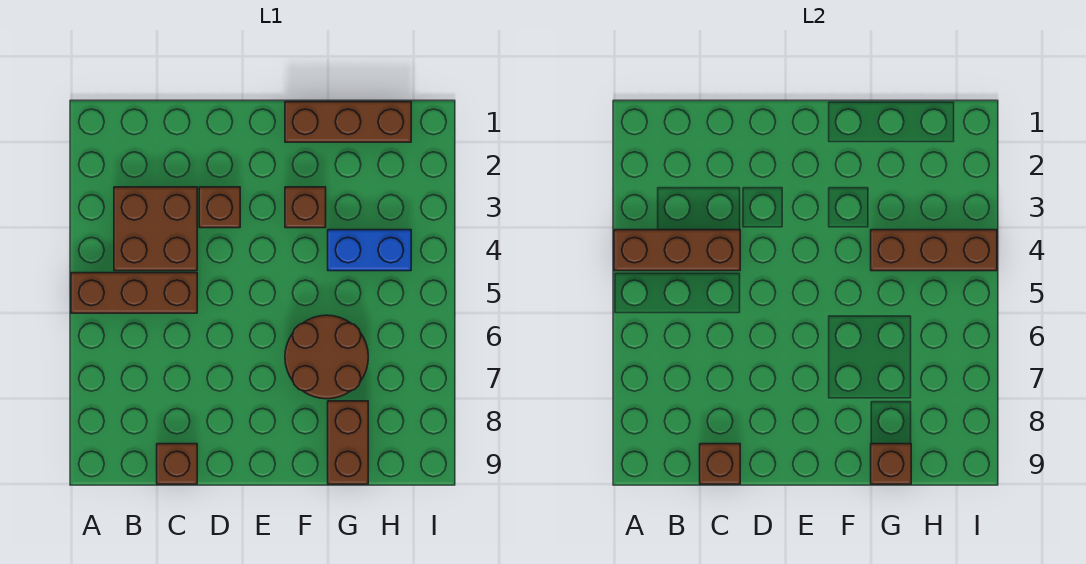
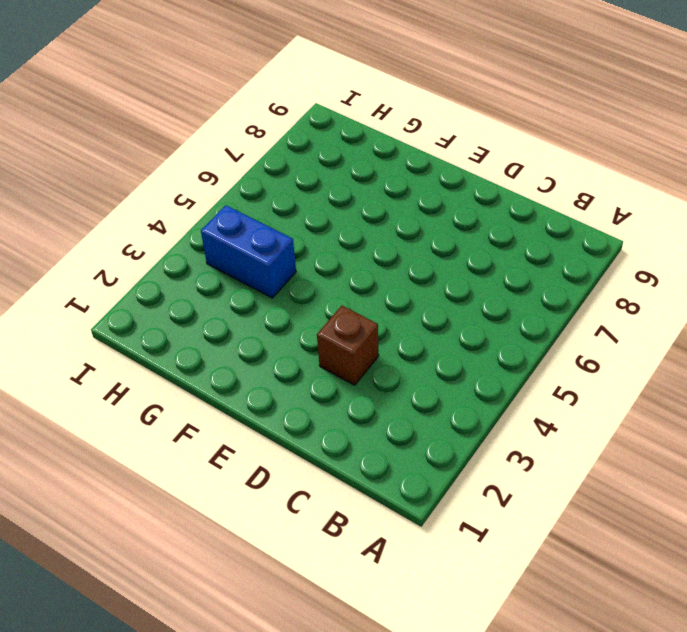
none -> brown brick A5:C5 level 1
none -> brown brick B3:C4 level 1
none -> brown brick C9 level 1

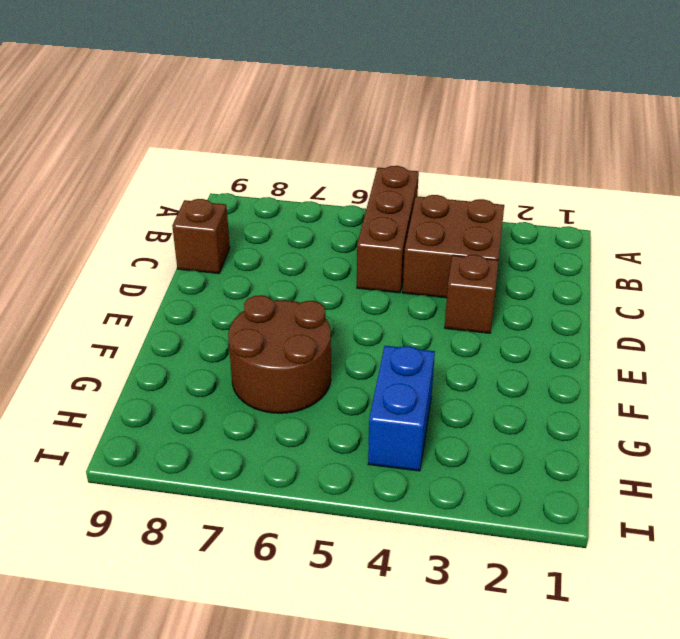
none -> brown brick F1:H1 level 1
none -> brown brick F3 level 1
none -> brown brick G8:G9 level 1

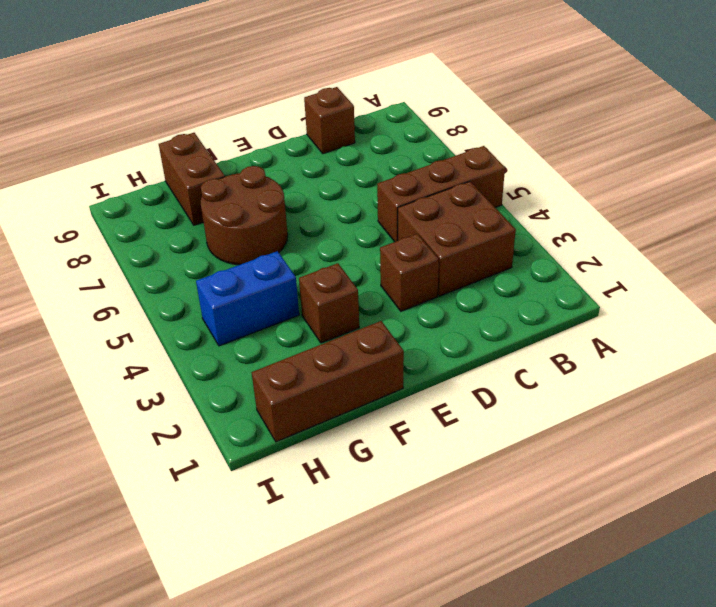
none -> brown brick A4:C4 level 2
none -> brown brick C9 level 2
none -> brown brick G4:I4 level 2

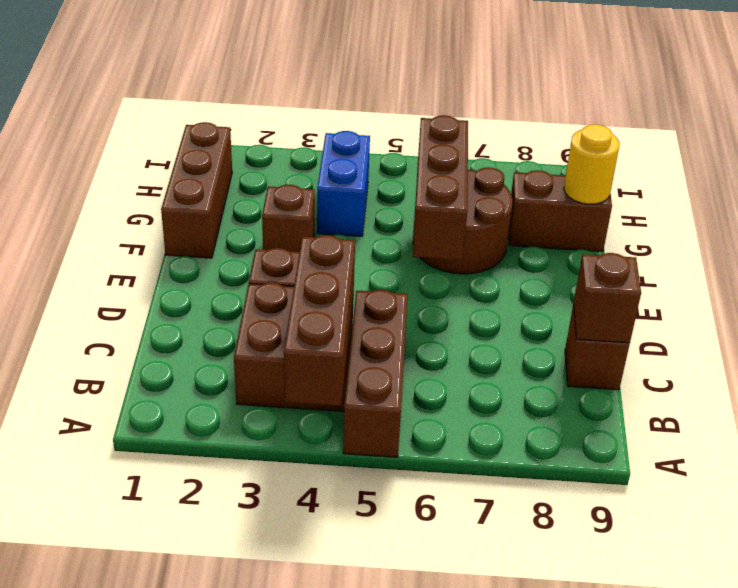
brown brick E6:G6 level 2 -> brown brick G4:I4 level 2
yellow round brick G9 level 2 -> brown brick G9 level 2

